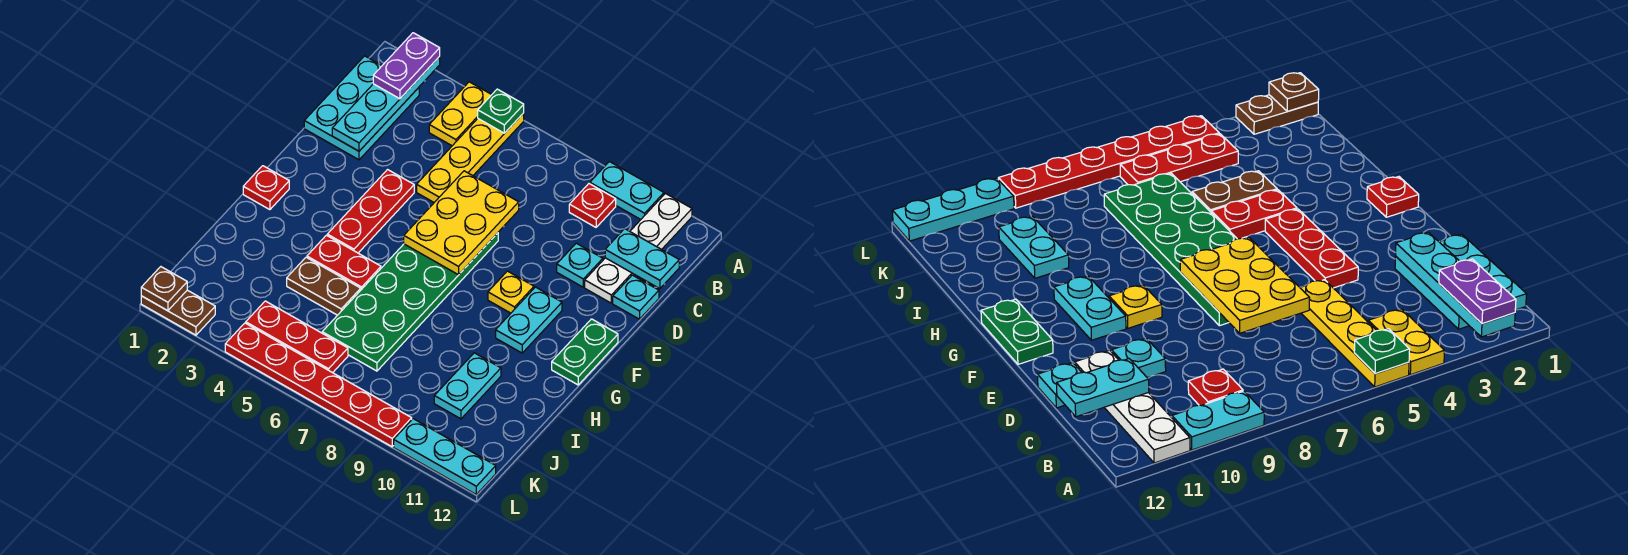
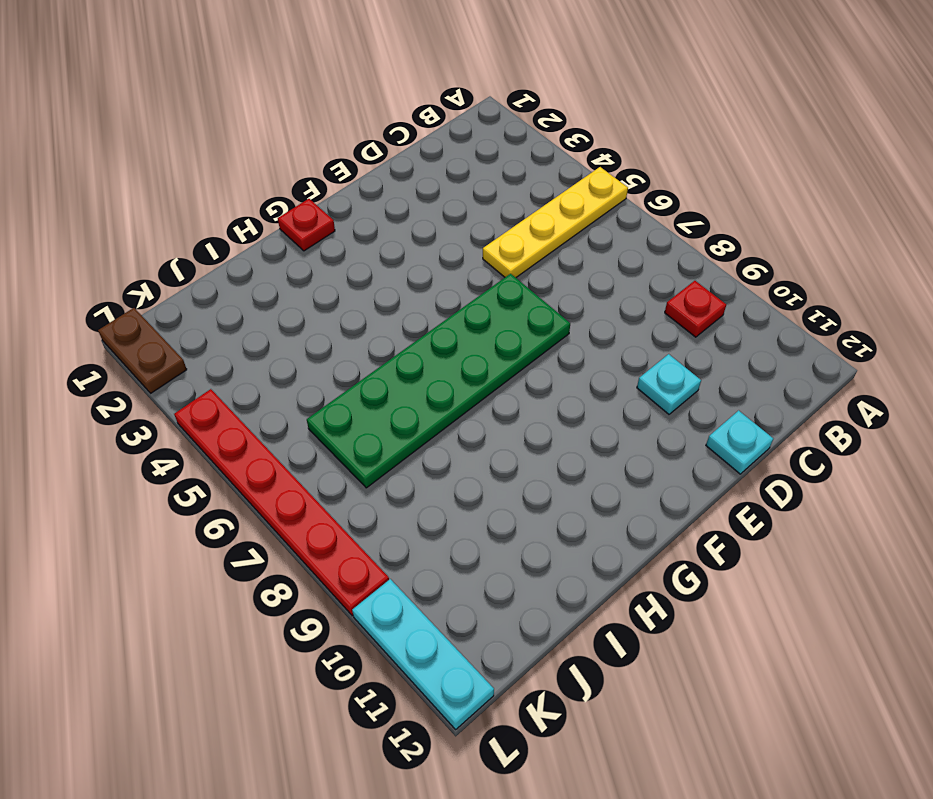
none -> yellow plate A4:B4 level 1
none -> cyan plate A9:A10 level 1
none -> white plate A11:D11 level 1

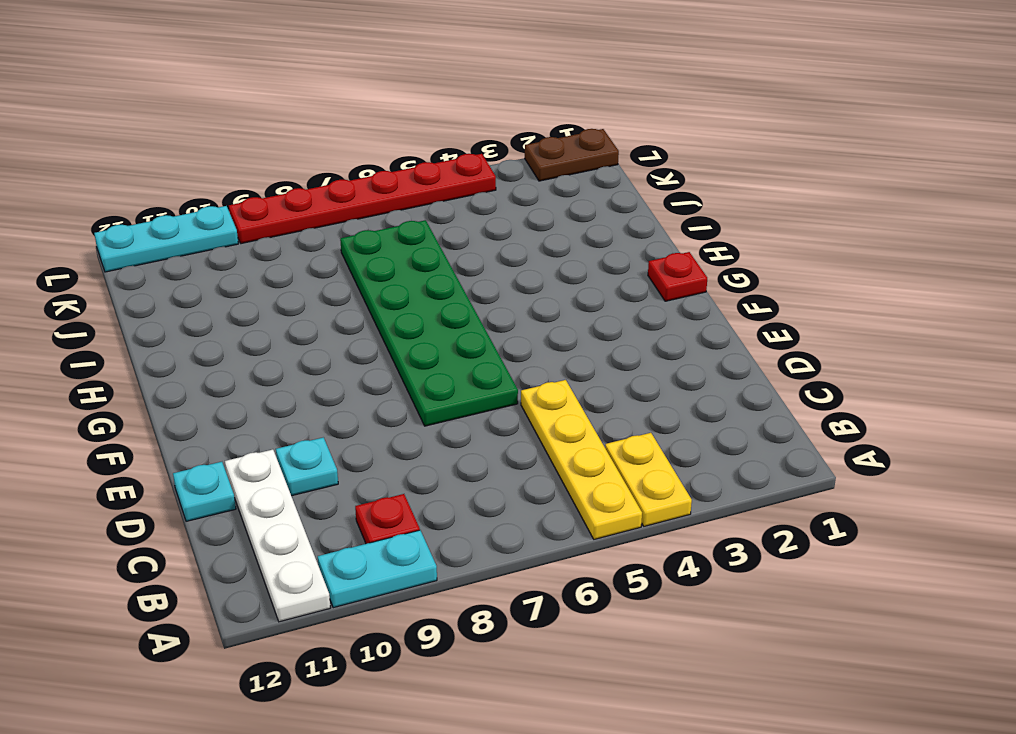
none -> cyan plate B1:D2 level 1
none -> red plate E4:G4 level 1
none -> yellow plate F9 level 1

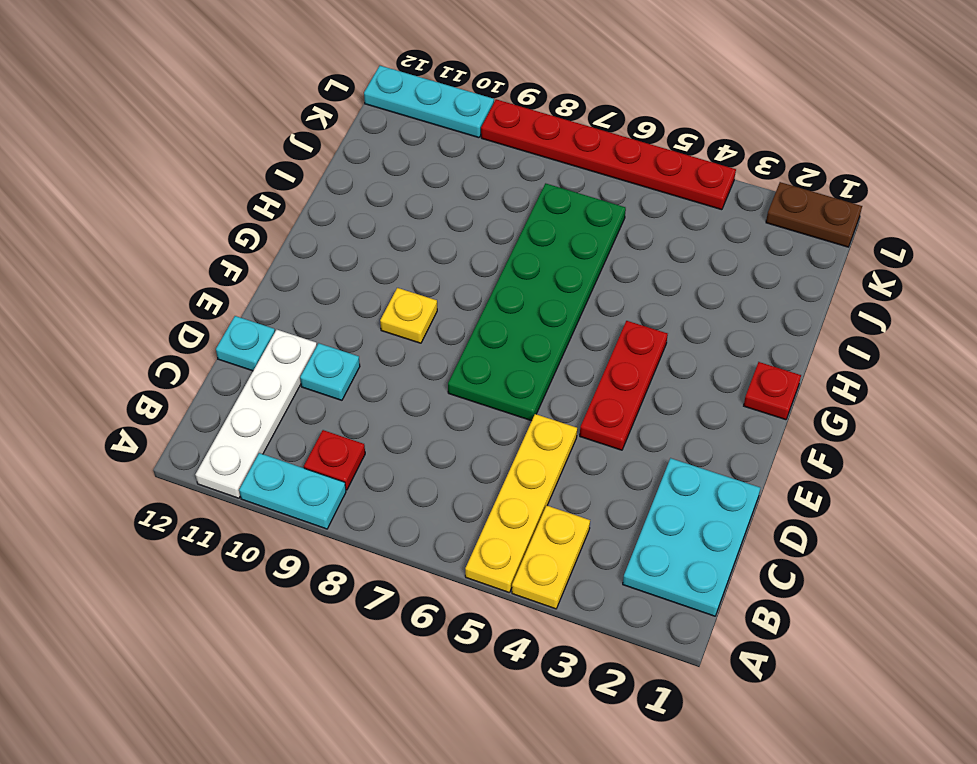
none -> cyan plate F10:G10 level 1
none -> green plate F12:G12 level 1
none -> red plate H4:H5 level 1

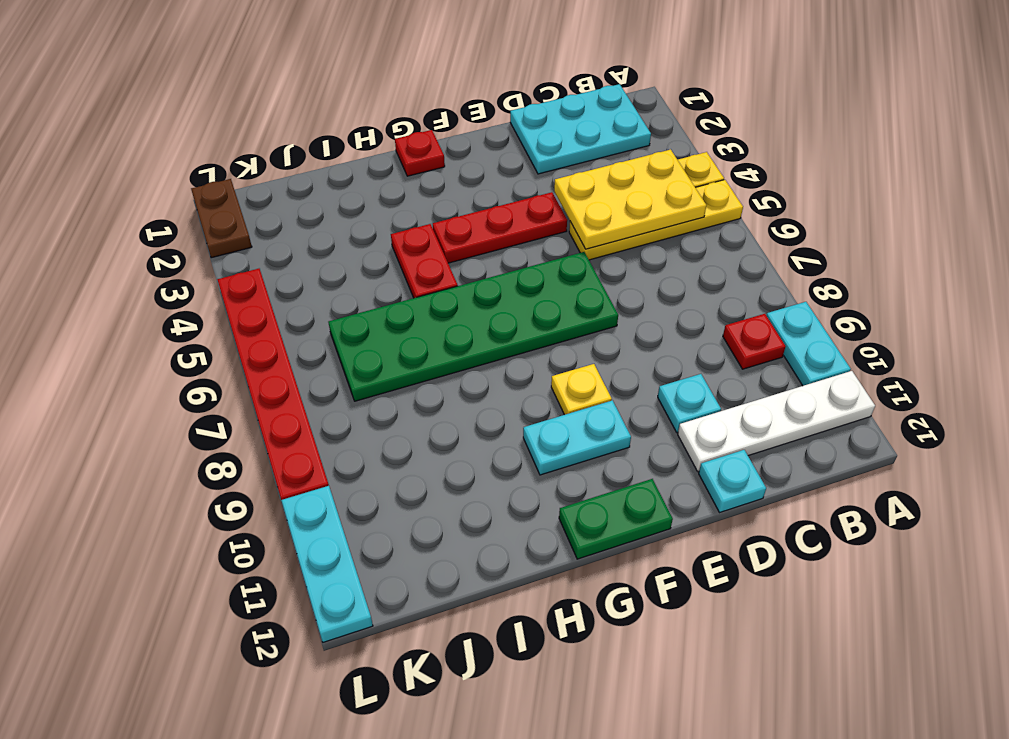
yellow plate B4:D5 level 2 -> yellow plate D6:F7 level 2
none -> brown plate I4:I5 level 1
none -> cyan plate I10:J10 level 1
none -> red plate K4:K6 level 1

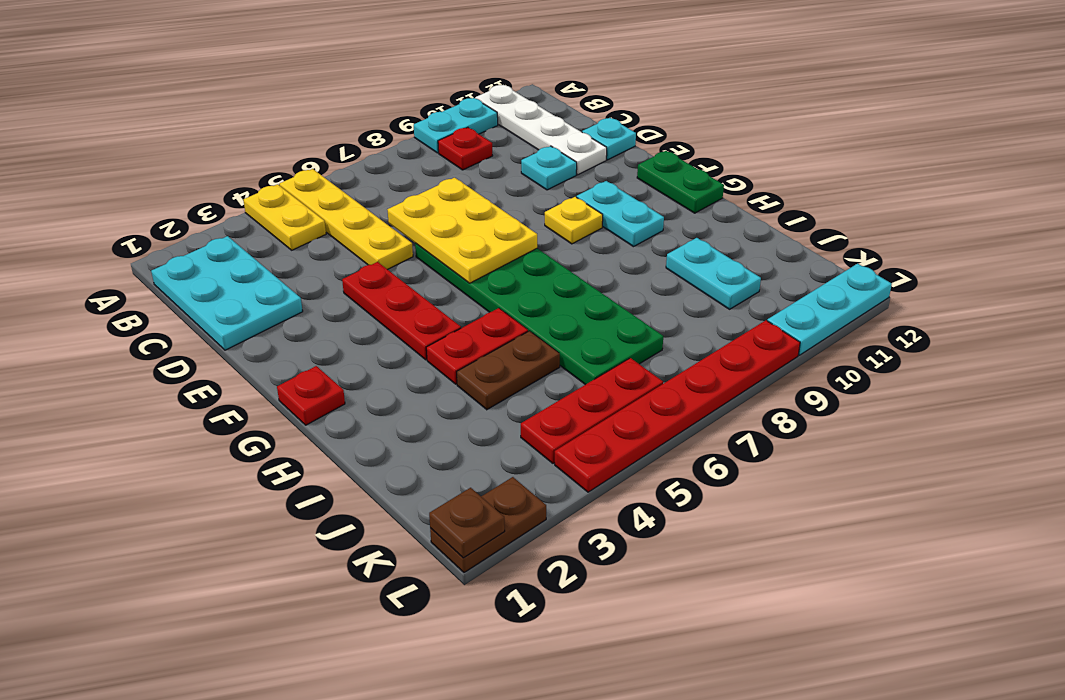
none -> cyan plate A2:D2 level 2
none -> green plate A5 level 2
none -> cyan plate C11:C12 level 2

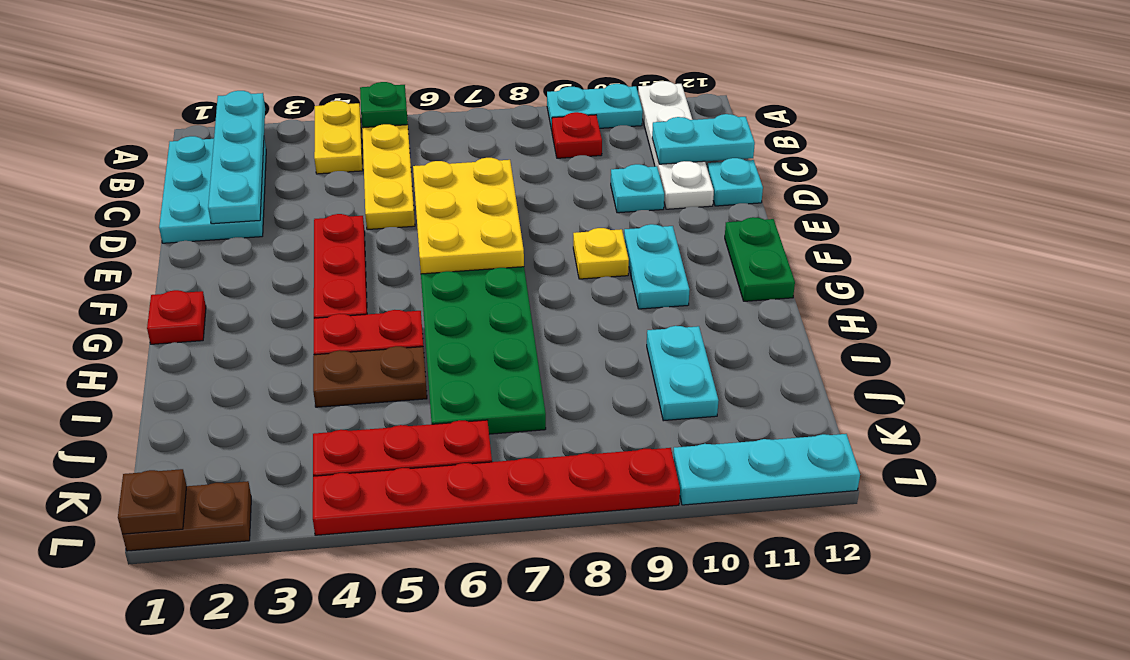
none -> purple plate A2:B2 level 3

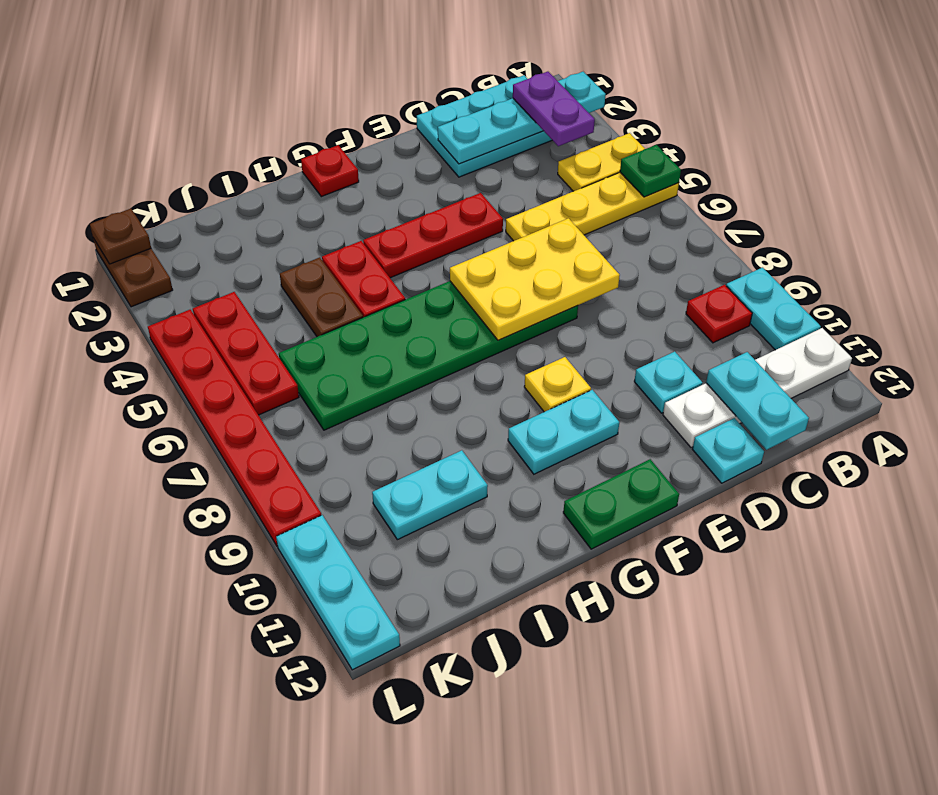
purple plate B2:B3 level 3 -> purple plate A2:B2 level 3

